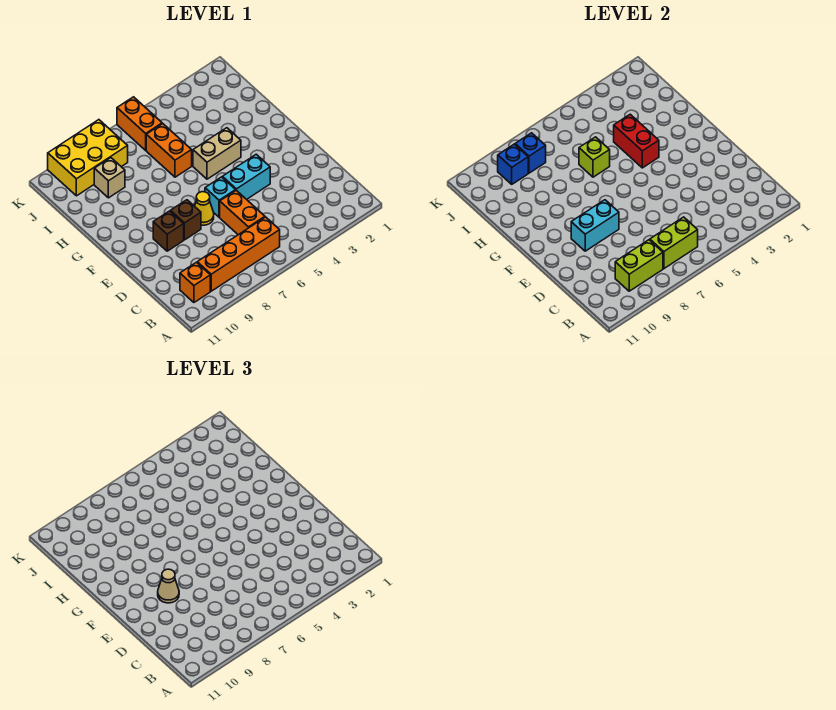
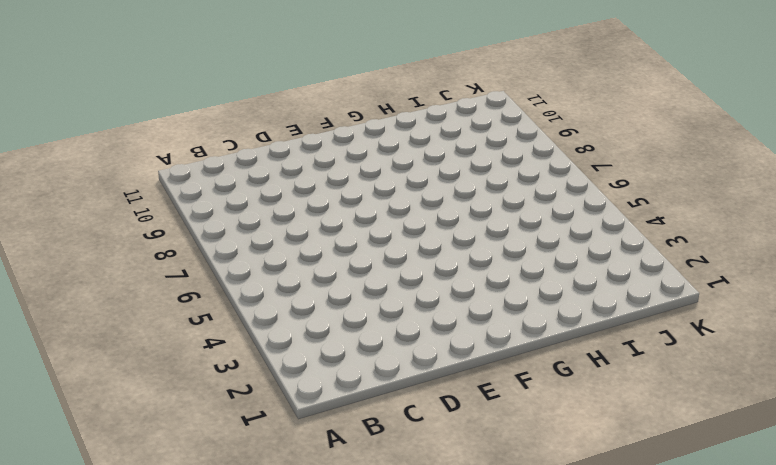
none -> orange brick B6:B9 level 1
none -> orange brick B10 level 1
none -> orange brick C6:D6 level 1

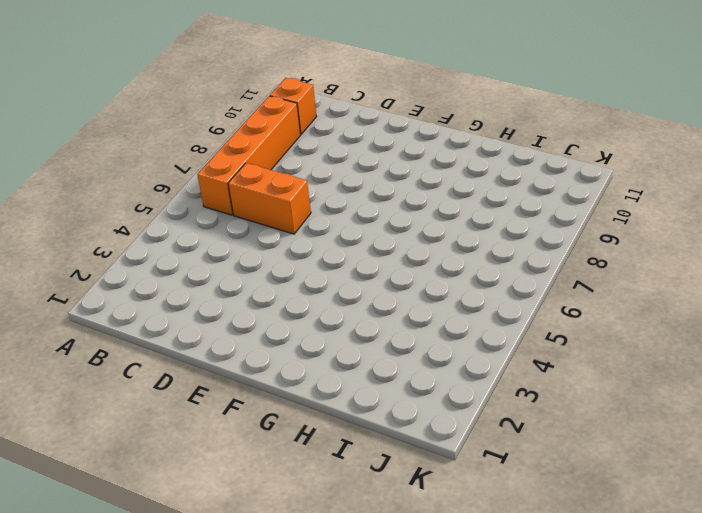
none -> cyan brick E4:E5 level 1
none -> cyan brick E6 level 1
none -> yellow cone E7 level 1

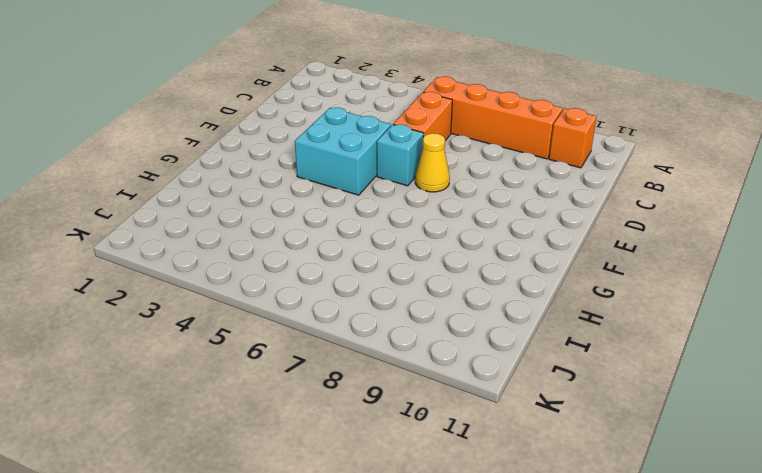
cyan brick E4:F5 level 1 -> cyan brick E4:E5 level 1
none -> brown brick E8 level 1
none -> brown brick E9 level 1
none -> tan brick G4:G5 level 1

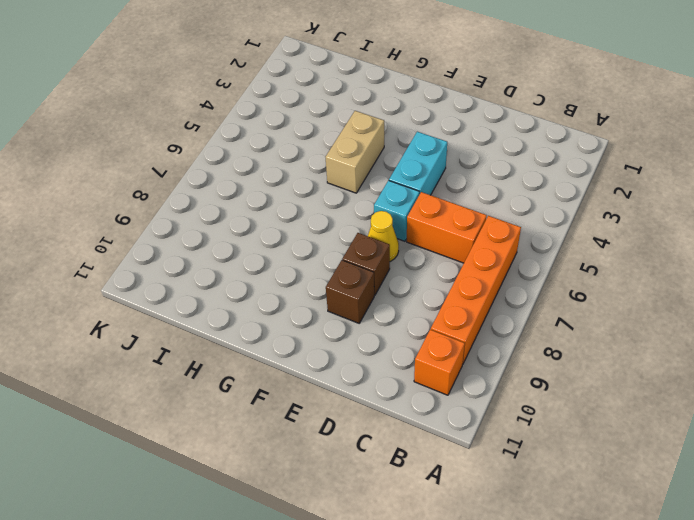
none -> orange brick H6:I6 level 1
none -> tan brick I9 level 1
none -> orange brick J6:K6 level 1

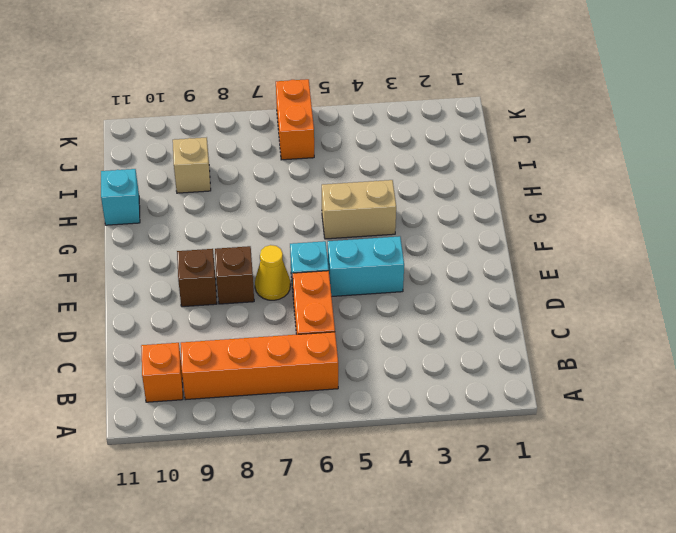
cyan brick H11 level 1 -> none
none -> orange brick H6:I6 level 1
none -> yellow brick J8:K10 level 1
none -> lime brick B6:B7 level 2

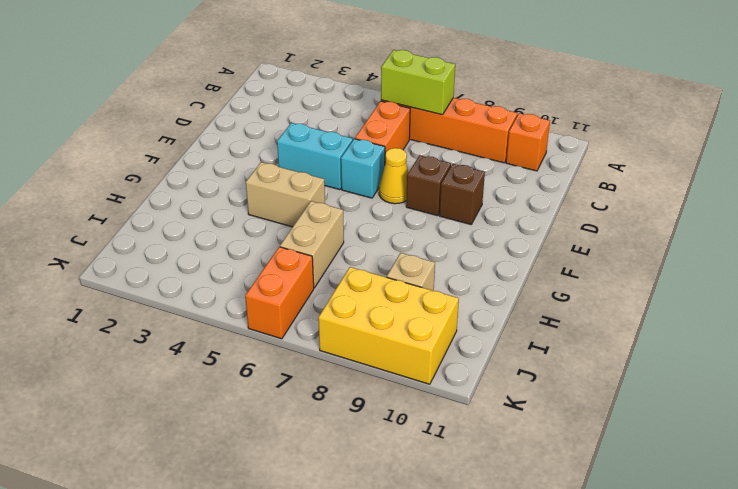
tan brick H6:I6 level 1 -> orange brick H6:I6 level 1
none -> lime brick B8:B9 level 2
none -> cyan brick E8:E9 level 2
none -> red brick G4:H4 level 2

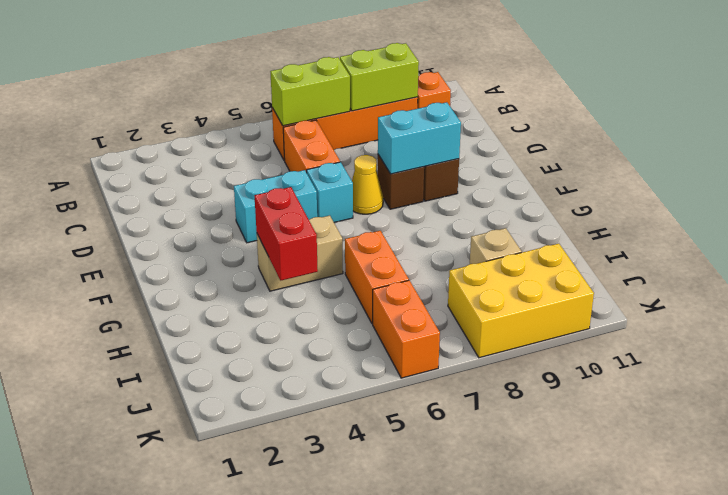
none -> lime brick H6 level 2
none -> blue brick J8 level 2
none -> blue brick J9 level 2

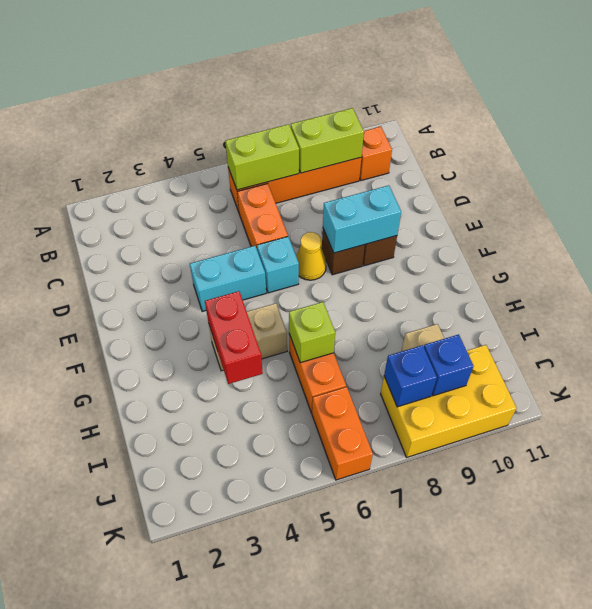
none -> tan cone E9 level 3

